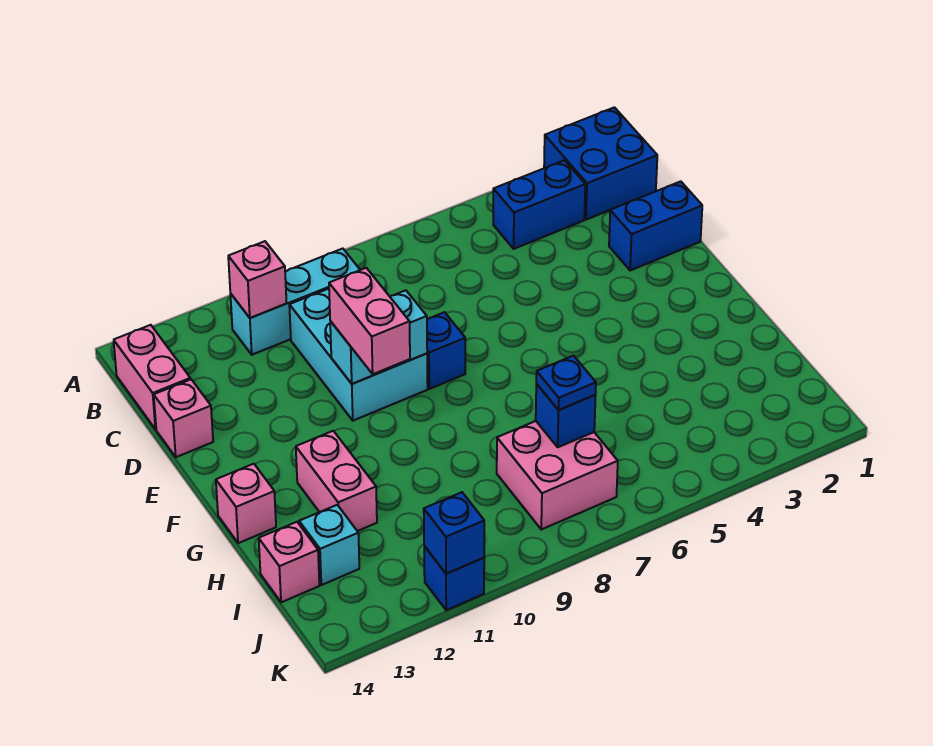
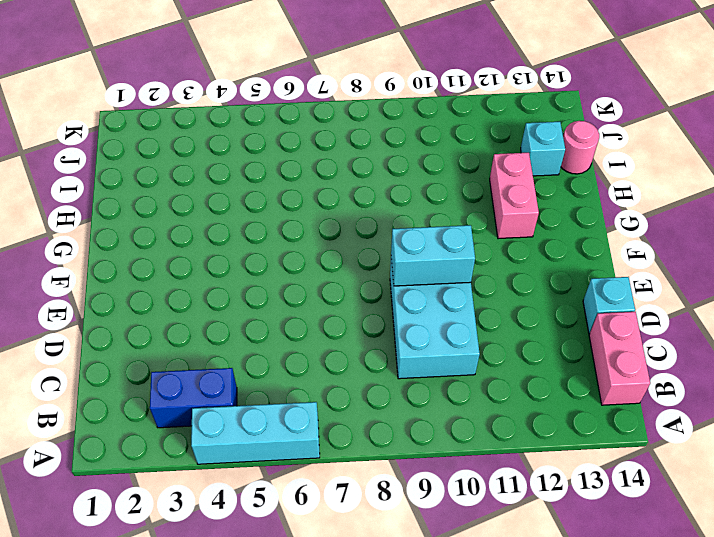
cyan brick A4:A6 level 1 -> cyan brick B9:B11 level 1
cyan brick D14 level 1 -> pink brick D14 level 1
pink round brick I14 level 1 -> pink brick I14 level 1
none -> blue brick A1:B2 level 1
none -> blue brick D1:D2 level 1
none -> blue brick E8 level 1

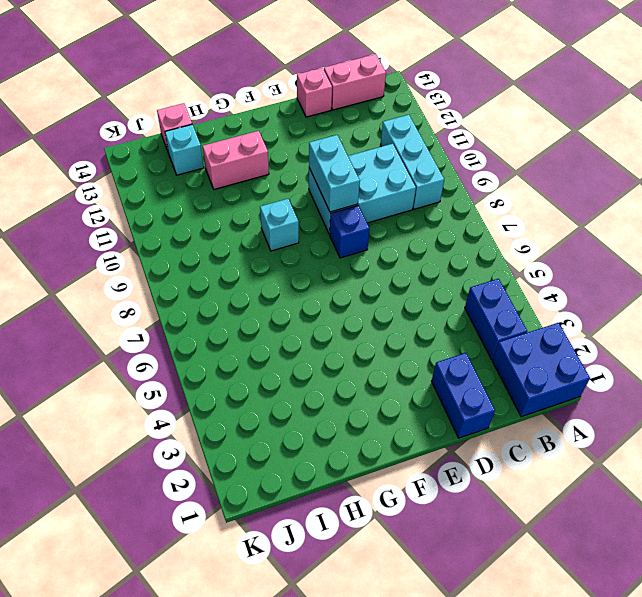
cyan brick G9 level 1 -> none
none -> pink brick G14 level 1
none -> pink brick I7:J8 level 1
none -> blue brick K11 level 1

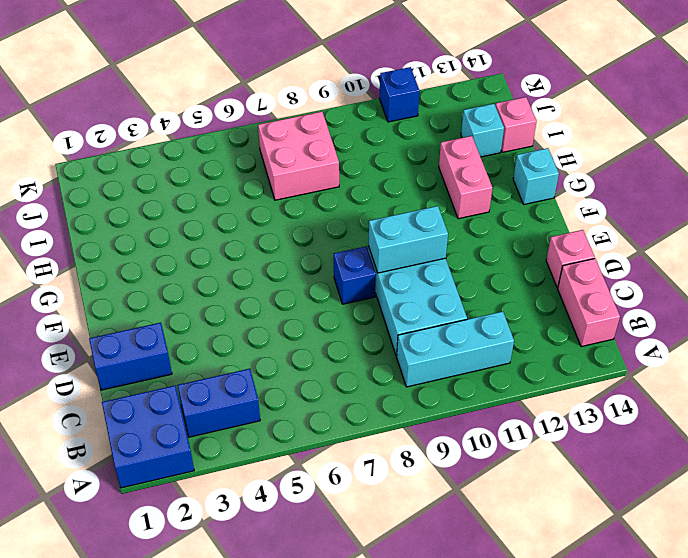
cyan brick G14 level 1 -> pink brick G14 level 1
none -> pink brick B11 level 2
none -> blue brick I7 level 2
none -> blue brick K11 level 2

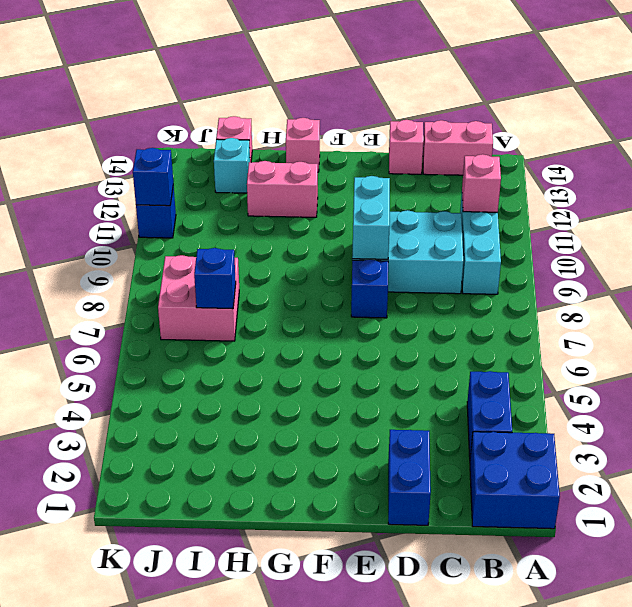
none -> pink brick E10:F10 level 3
none -> blue plate I7 level 3

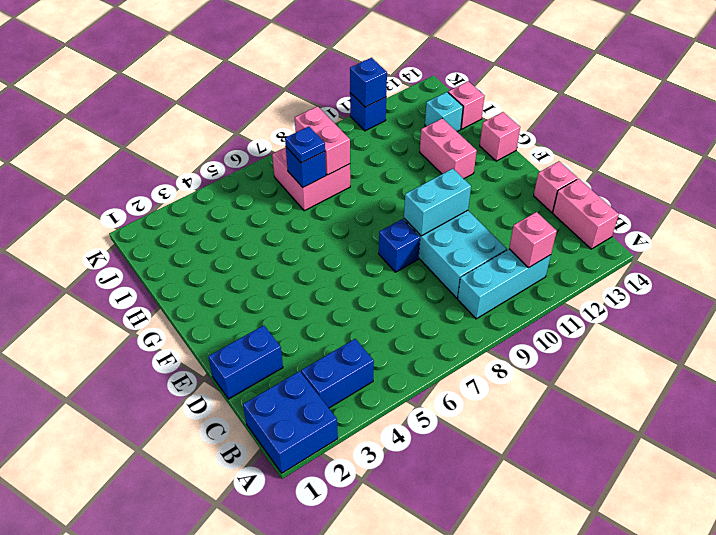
pink brick I8:J8 level 2 -> pink brick E10:F10 level 3

